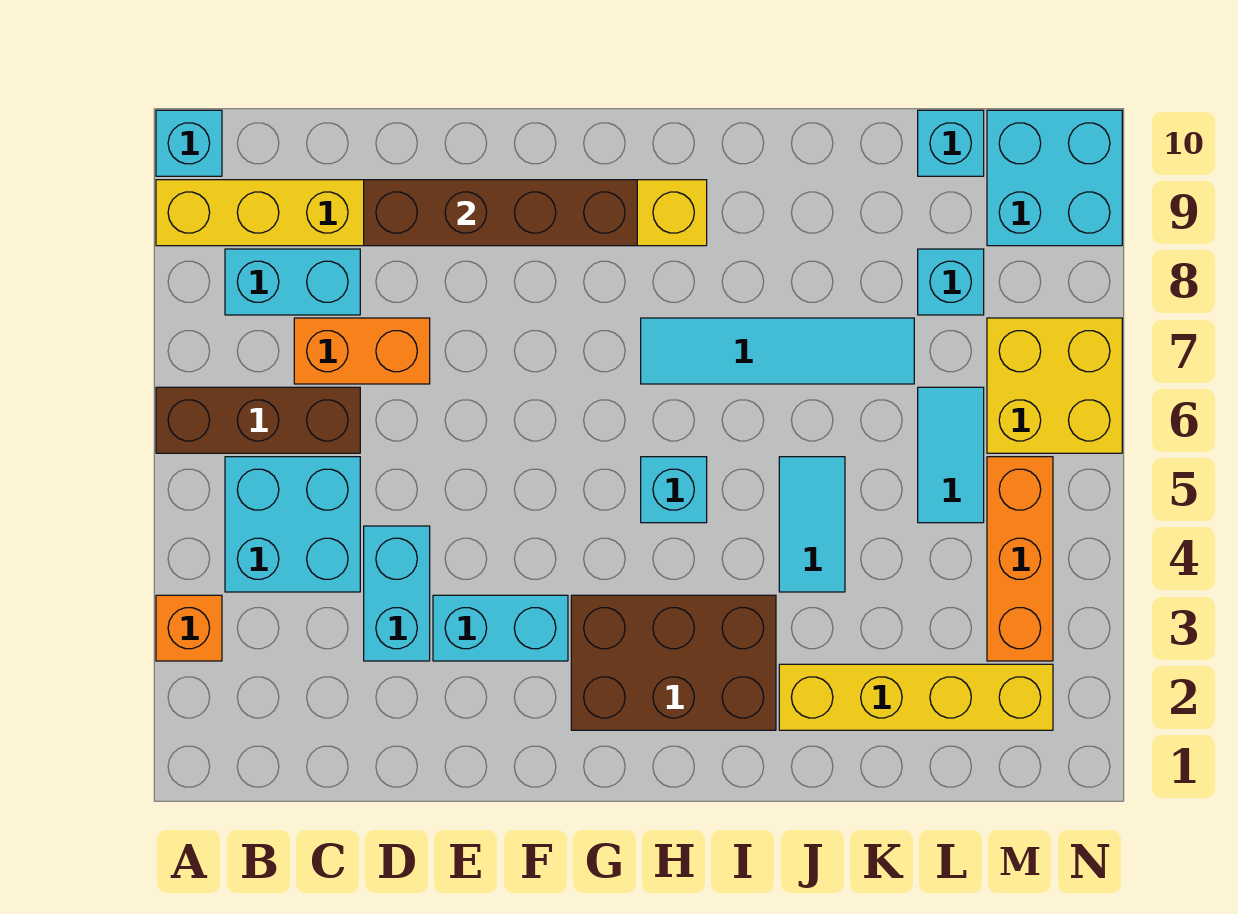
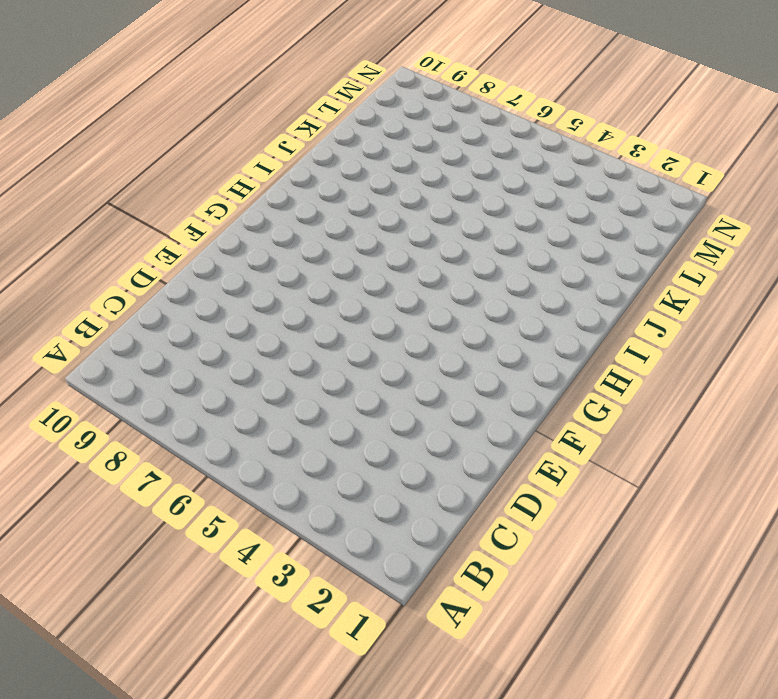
none -> orange brick A3 level 1
none -> brown brick A6:C6 level 1
none -> yellow brick A9:H9 level 1

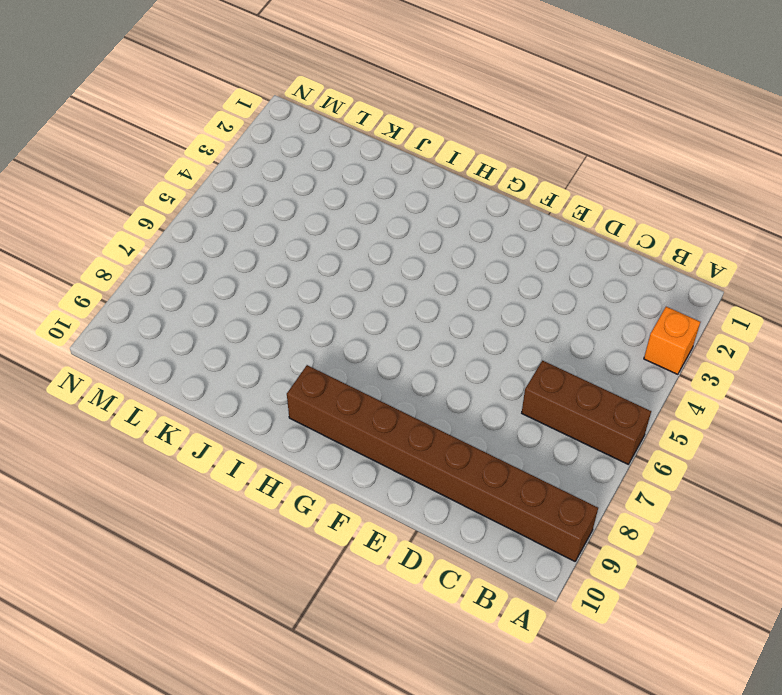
brown brick A9:H9 level 1 -> yellow brick A9:H9 level 1
none -> cyan brick A10 level 1
none -> cyan brick B4:C5 level 1
none -> cyan brick B8:C8 level 1

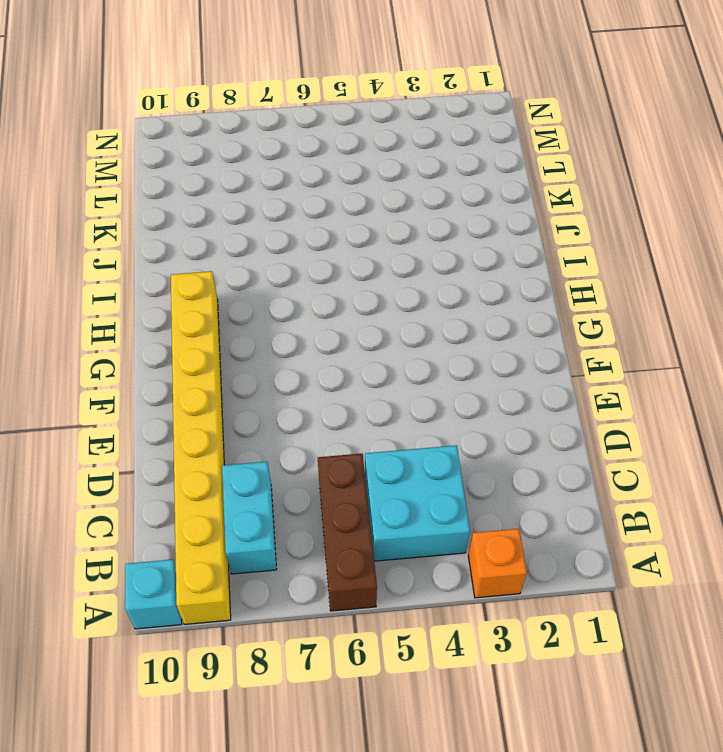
none -> orange brick C7:D7 level 1
none -> cyan brick D3:D4 level 1
none -> cyan brick E3:F3 level 1

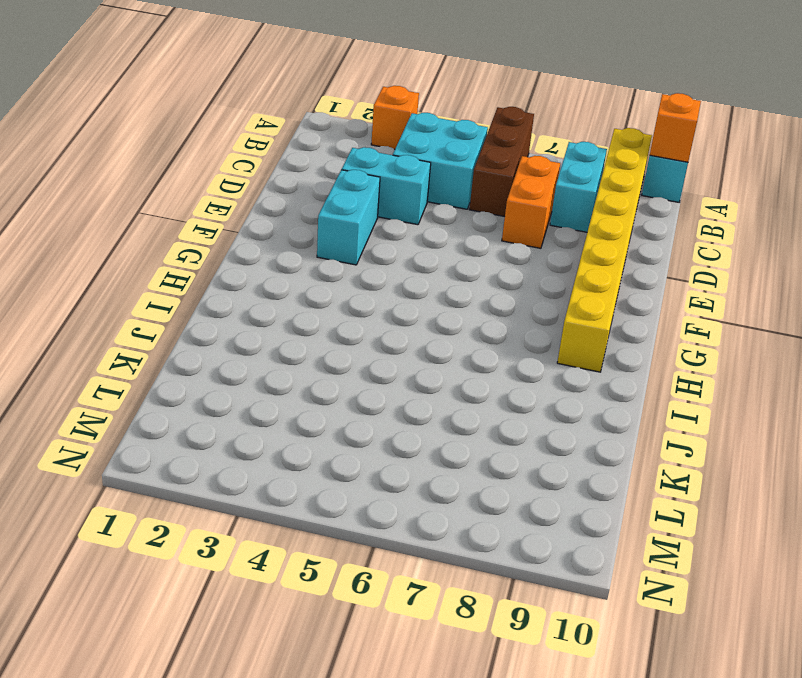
orange brick A10 level 2 -> none
none -> brown brick G2:I3 level 1
none -> cyan brick H5 level 1
none -> cyan tile H7:K7 level 1

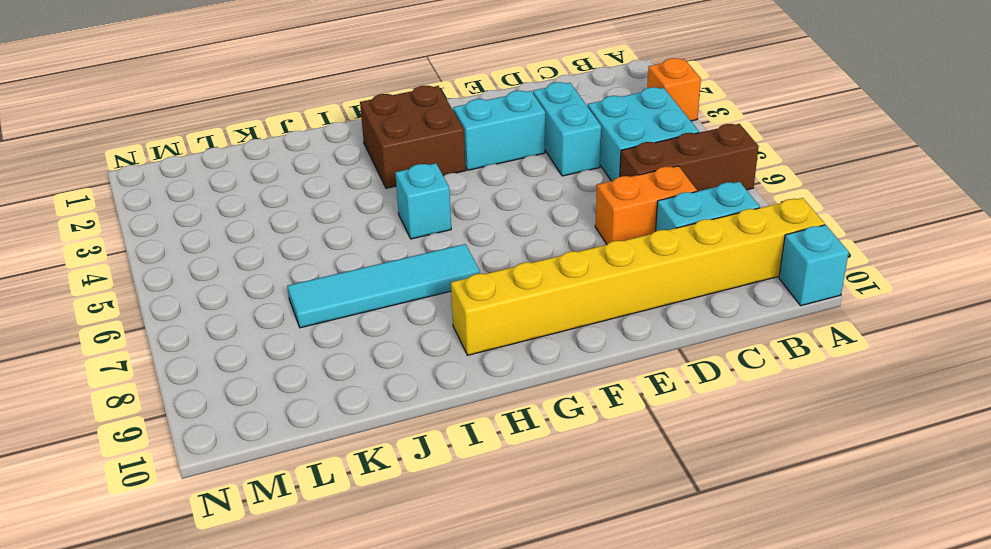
brown brick G2:H3 level 1 -> brown brick G2:I3 level 1
none -> yellow brick J2:M2 level 1
none -> cyan tile J4:J5 level 1
none -> cyan tile L5:L6 level 1

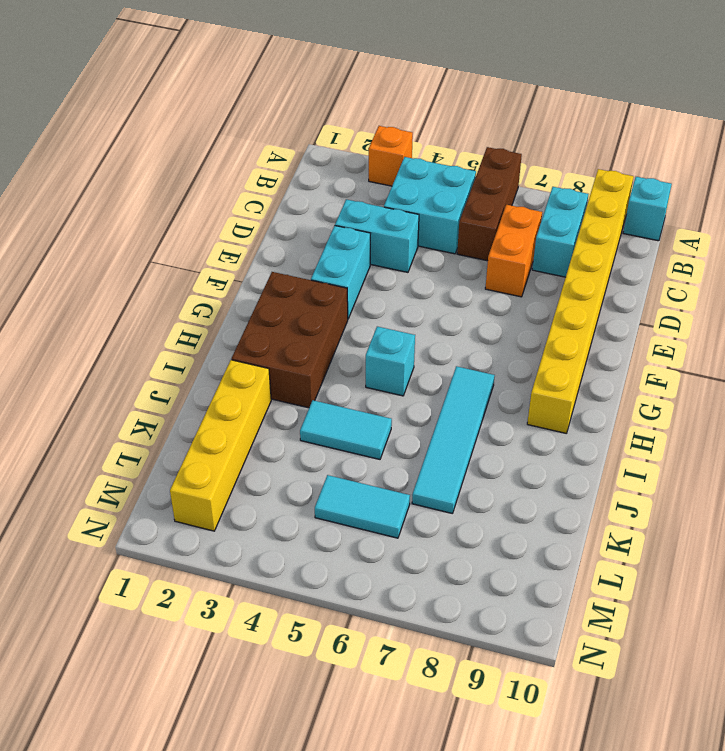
none -> cyan brick L8 level 1
none -> cyan brick L10 level 1
none -> orange brick M3:M5 level 1

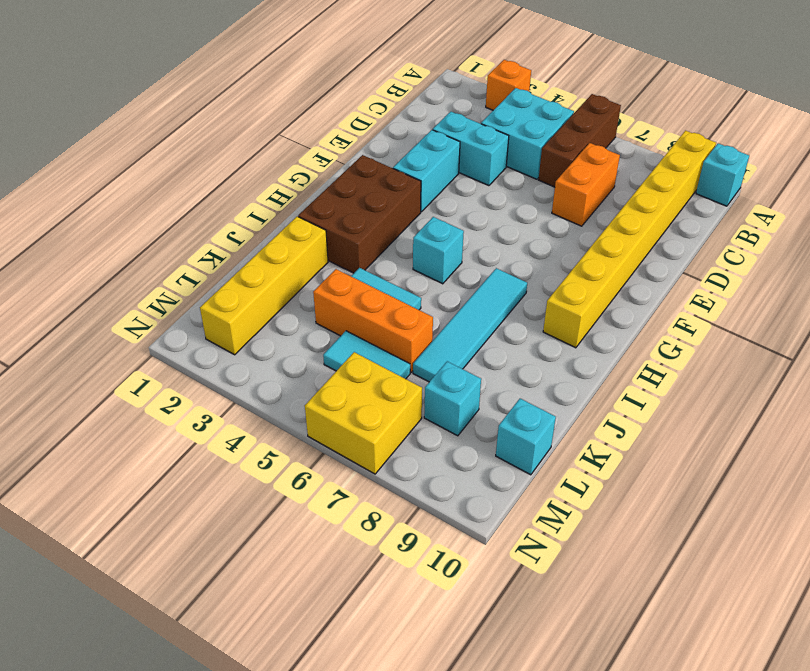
orange brick K4:K6 level 1 -> orange brick M3:M5 level 1
none -> cyan brick B8:C8 level 1
none -> cyan brick M9:N10 level 1
none -> brown brick D9:G9 level 2

